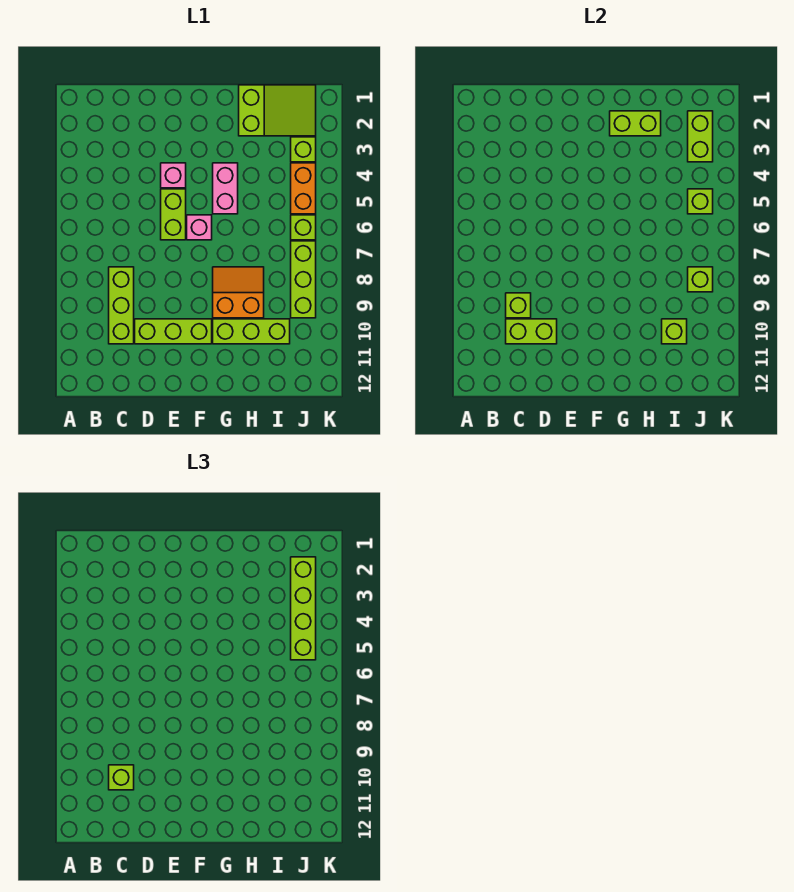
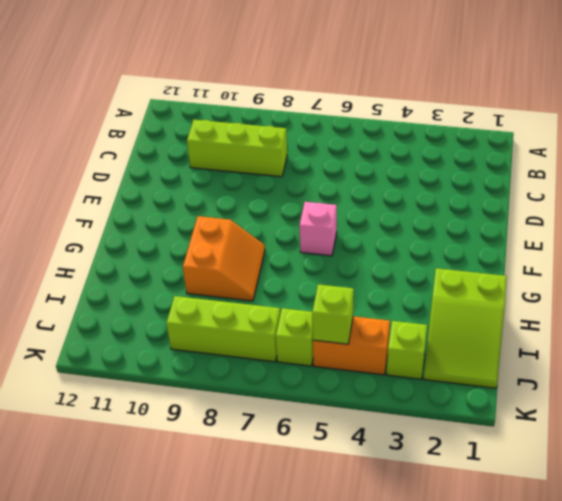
none -> lime brick D10:F10 level 1
none -> pink brick E4 level 1
none -> lime brick E5:E6 level 1

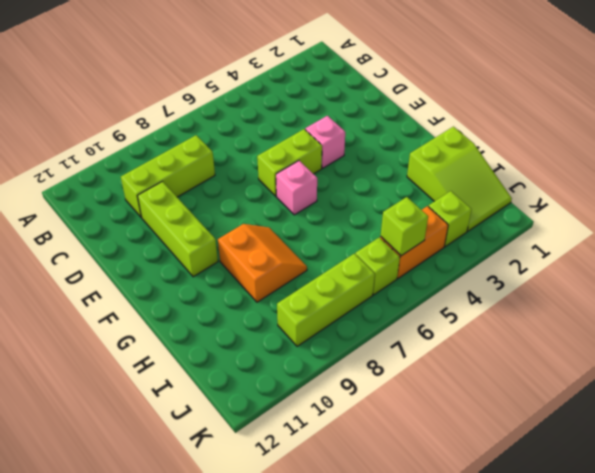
none -> pink brick G4:G5 level 1
none -> lime brick G10:I10 level 1
none -> lime brick C9 level 2

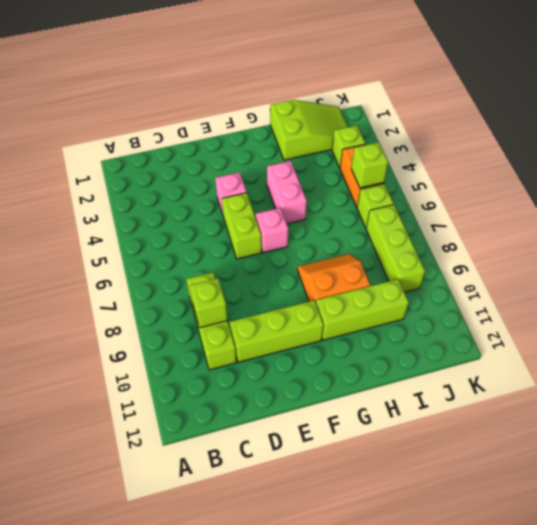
none -> lime brick C10:D10 level 2
none -> lime brick G2:H2 level 2
none -> lime brick I10 level 2

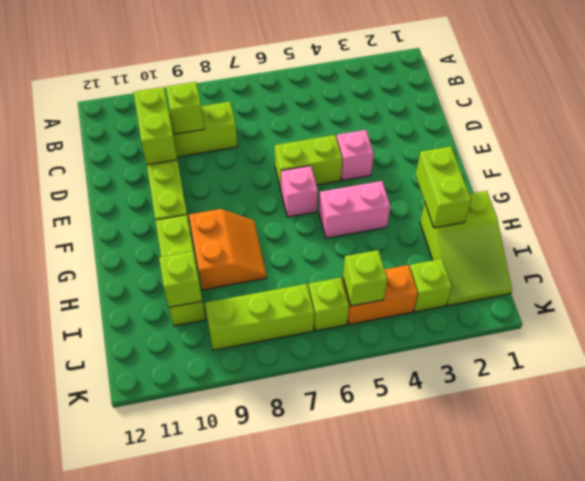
none -> lime brick J2:J3 level 2
none -> lime brick J8 level 2
none -> lime brick C10 level 3

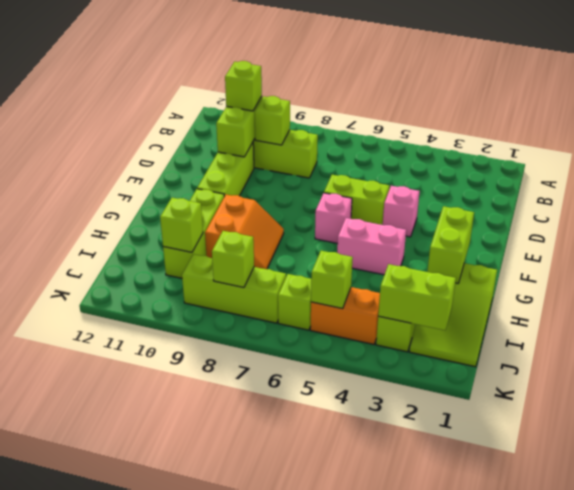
none -> lime brick J2:J5 level 3

